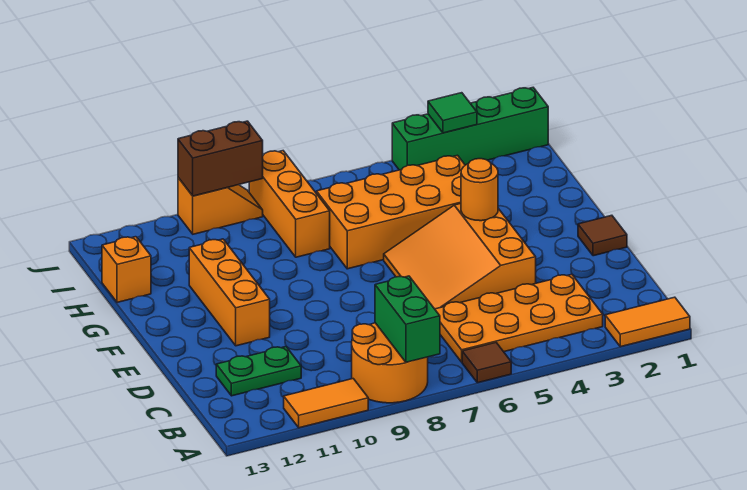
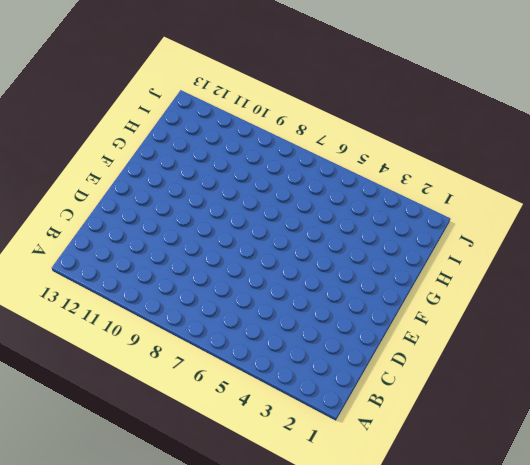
none -> orange tile A1:A2 level 1
none -> brown tile A6 level 1
none -> orange round brick A8:B9 level 1

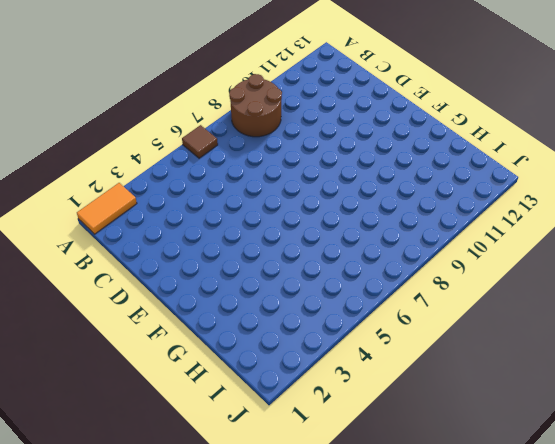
brown round brick A8:B9 level 1 -> orange round brick A8:B9 level 1
none -> orange tile A10:A11 level 1
none -> orange plate B3:C6 level 1
none -> green plate C11:C12 level 1

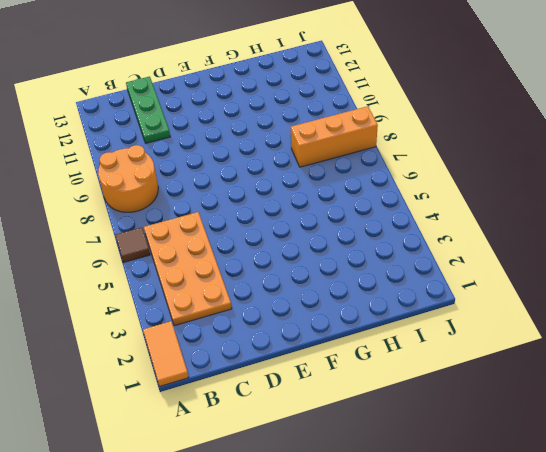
green plate C11:C13 level 1 -> green plate C11:C12 level 1
none -> orange tile A10:A11 level 1
none -> orange slope D4:F6 level 1 top 4
none -> brown tile E1 level 1

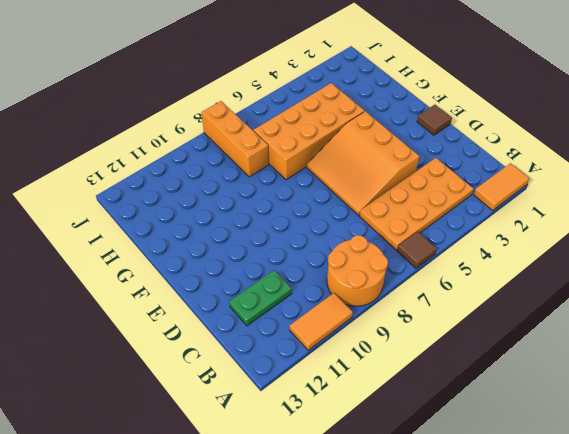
none -> orange brick E11:G11 level 1
none -> orange brick H13 level 1
none -> green brick J1:J4 level 1

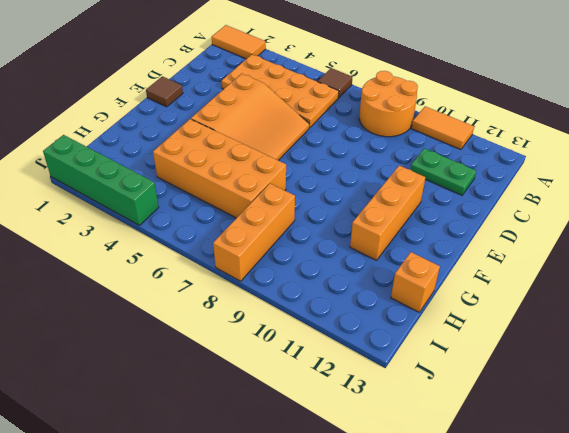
none -> orange slope J9:J10 level 1 top 10
none -> green brick A8:B8 level 2
none -> orange round brick F4 level 2

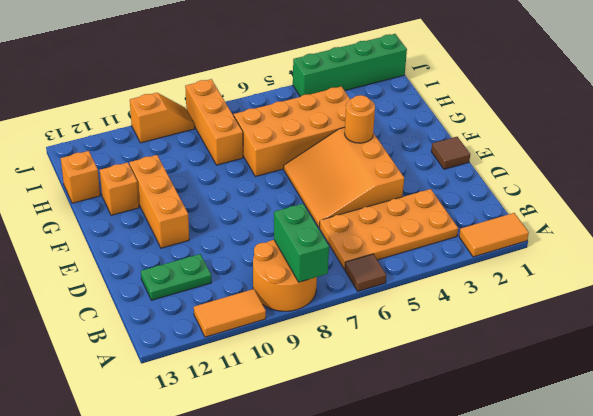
orange brick G12 level 1 -> none
none -> green tile J3 level 2
none -> brown brick J9:J10 level 2

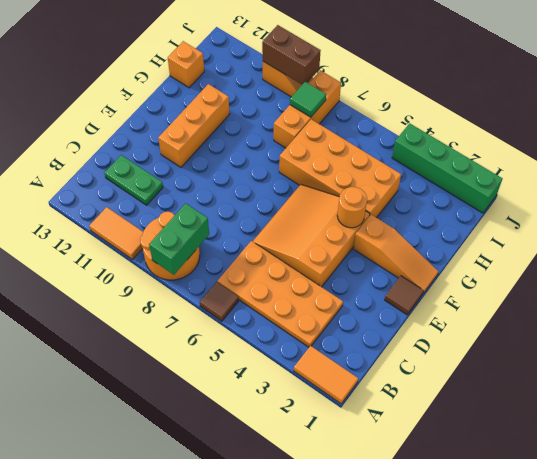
orange slope F1:F3 level 1 top 3 -> none
green tile I8 level 2 -> green tile J3 level 2

